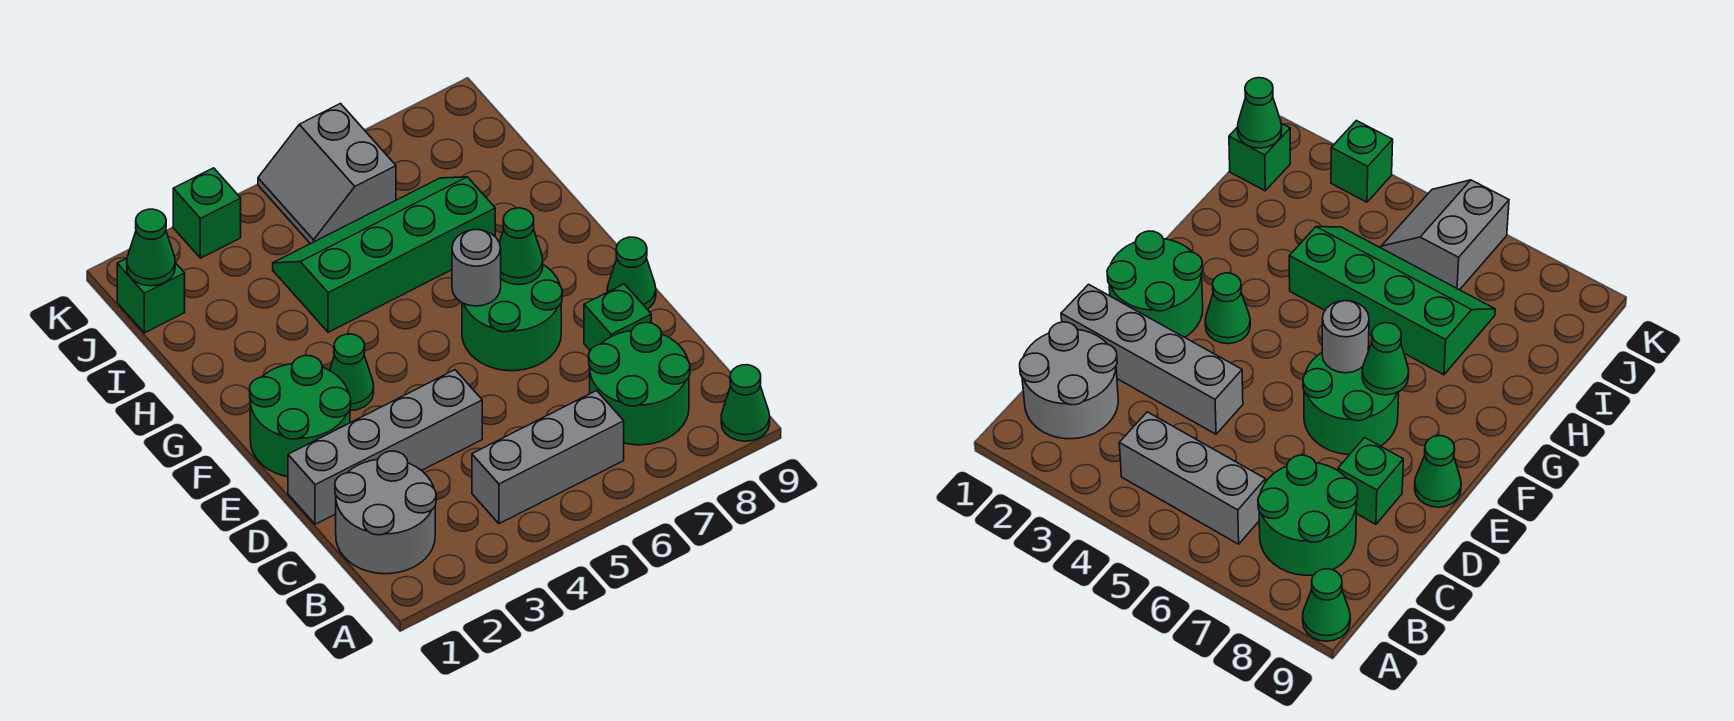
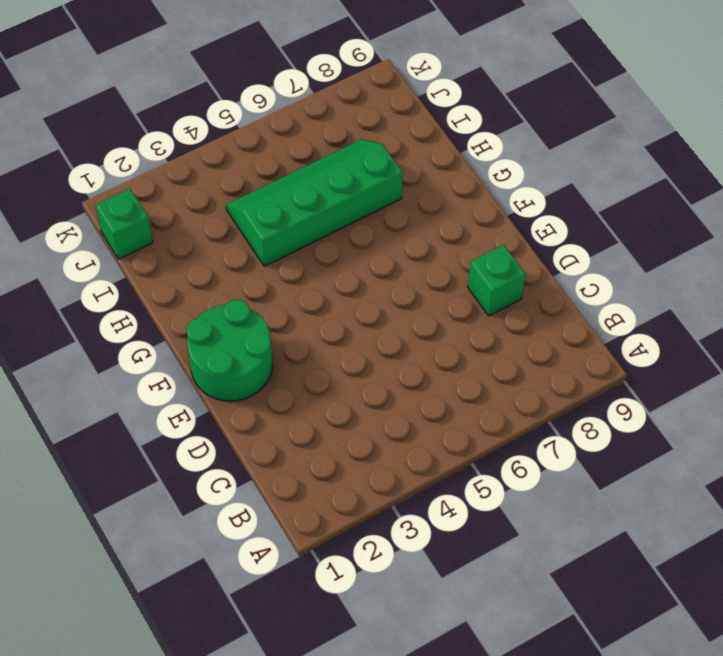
none -> green cone A9 level 1
none -> grey round brick B1:C2 level 1
none -> grey brick B4:B6 level 1

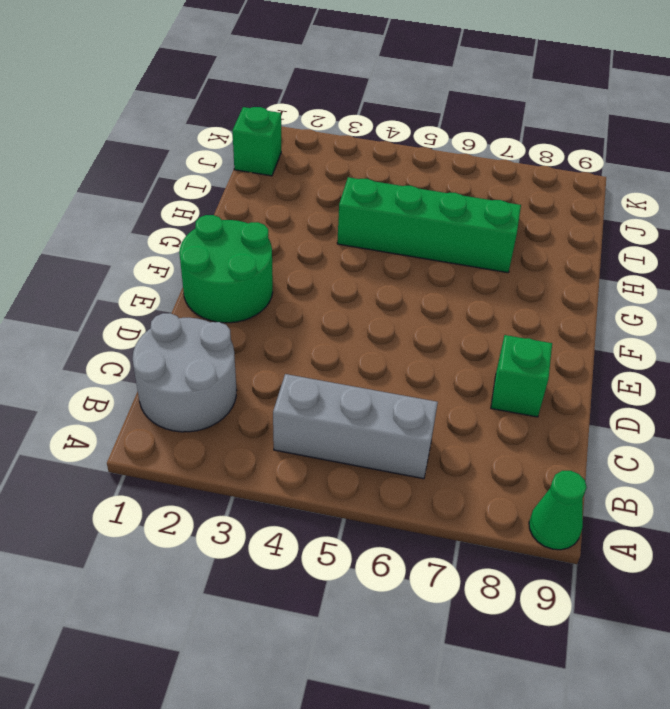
none -> green round brick B7:C8 level 1
none -> grey brick D1:D4 level 1
none -> green round brick E6:F7 level 1

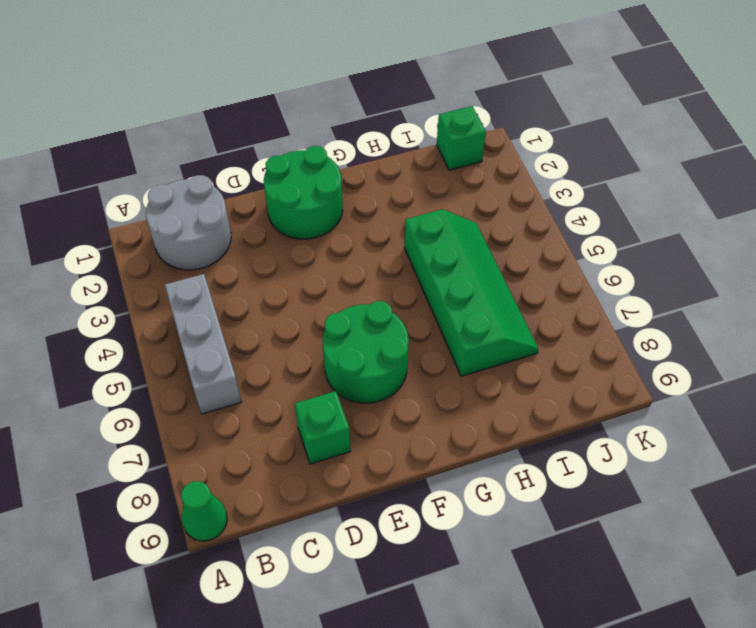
none -> green round brick B7:C8 level 1
none -> grey brick D1:D4 level 1
none -> green cone E9 level 1

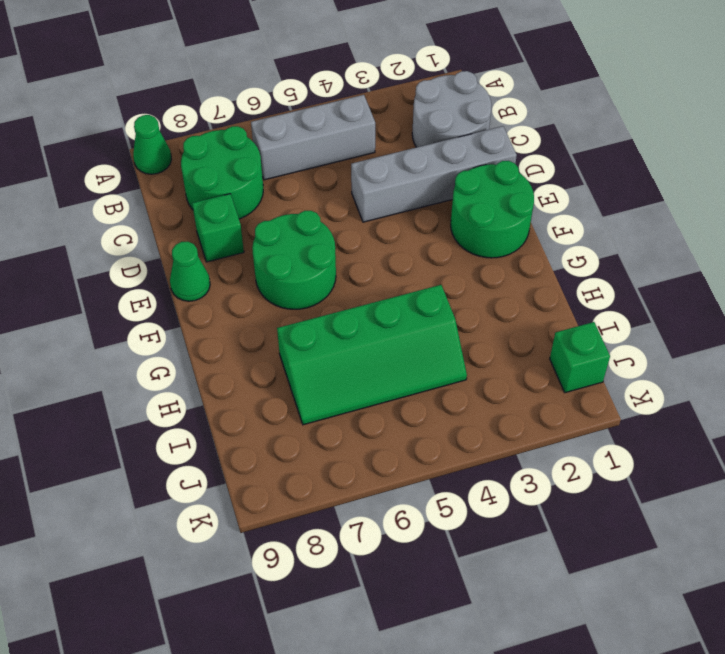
none -> green cone F3 level 1
none -> grey slope J5:K6 level 1 top 6
none -> green brick K3 level 1

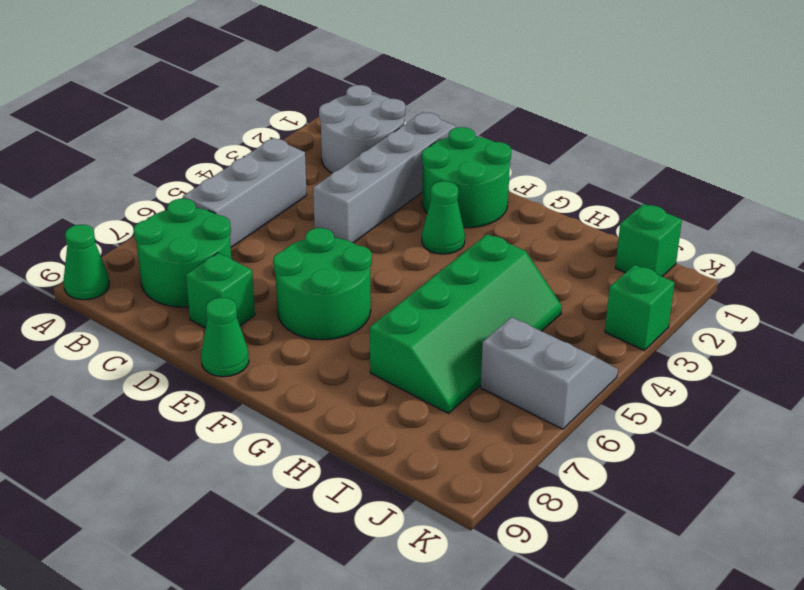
none -> grey round brick F6 level 2
none -> green cone F7 level 2
none -> green cone J1 level 2

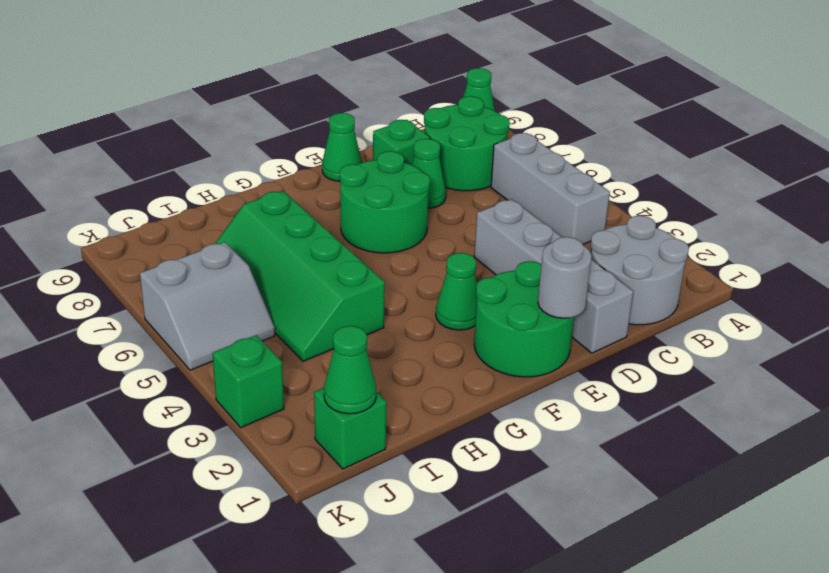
green cone D7 level 1 -> green cone F7 level 2
grey round brick E1 level 2 -> grey round brick F6 level 2

